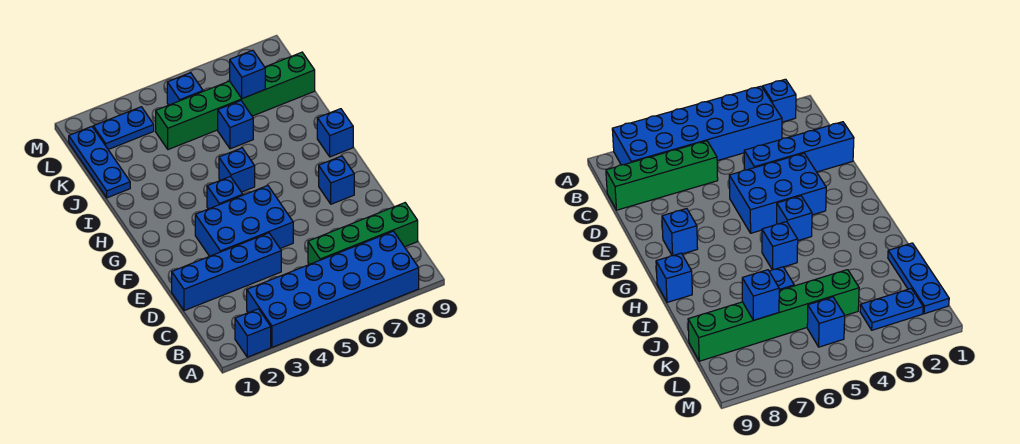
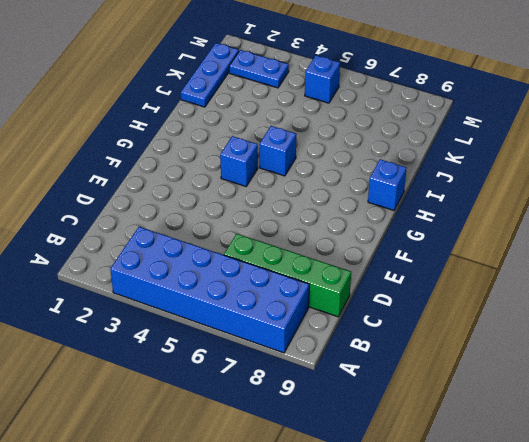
none -> blue brick A2 level 1
none -> blue brick D1:D4 level 1
none -> blue brick E3:F5 level 1

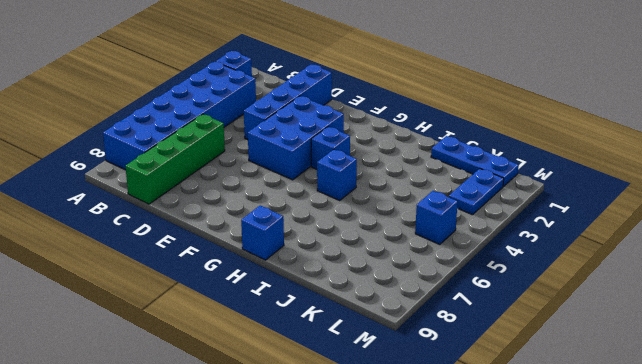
none -> blue brick F8 level 1
none -> blue brick J6 level 1
none -> green brick K4:K9 level 1

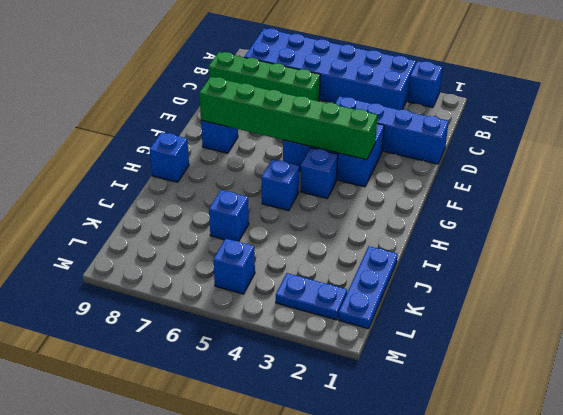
green brick F3:F8 level 2 -> green brick K4:K9 level 1
none -> blue brick K7 level 2

